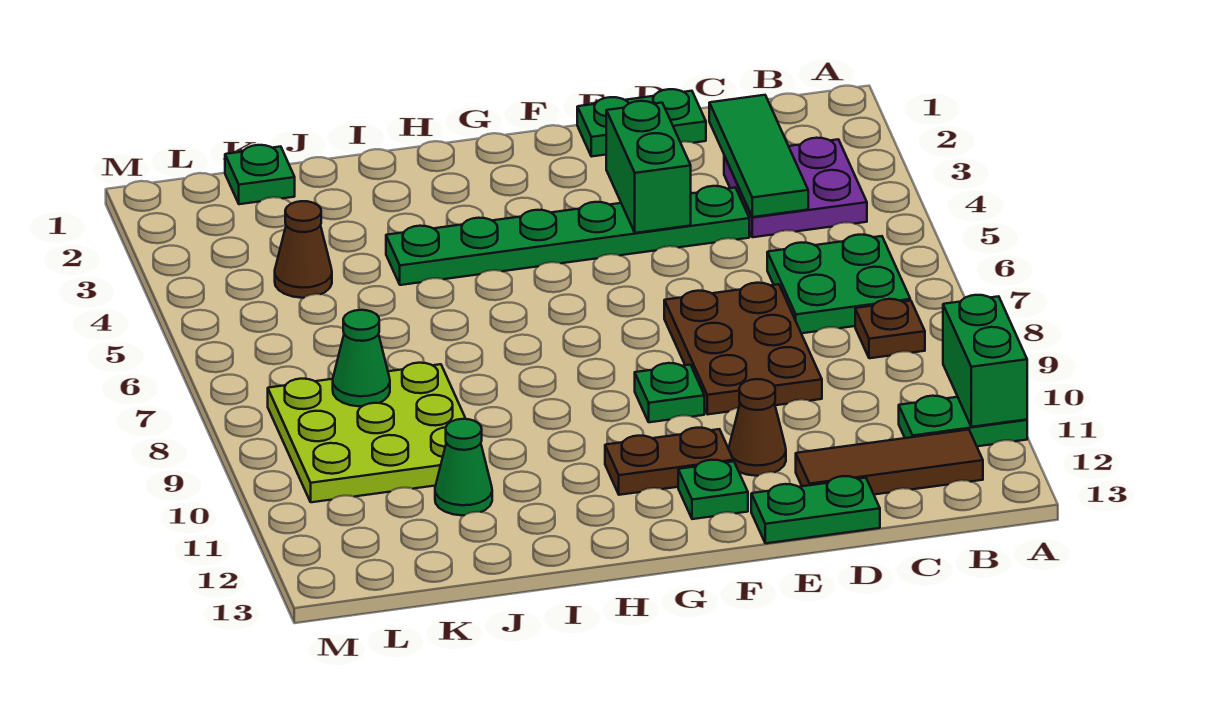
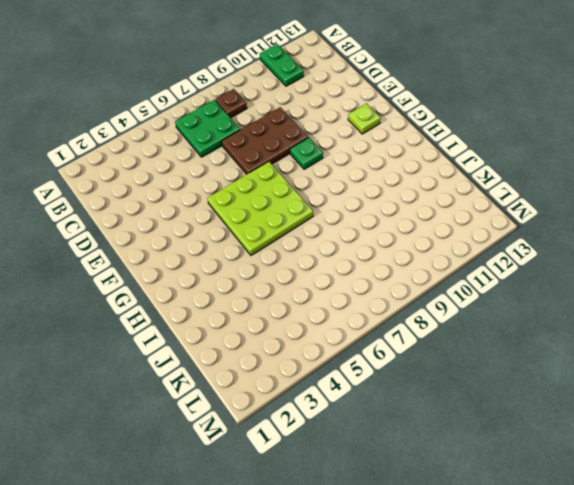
lime plate F5:H7 level 1 -> lime plate J8:L10 level 1
lime plate F12 level 1 -> green plate F12 level 1
none -> purple plate B3:C4 level 1
none -> brown tile B12:D12 level 1
none -> green plate D1:E1 level 1

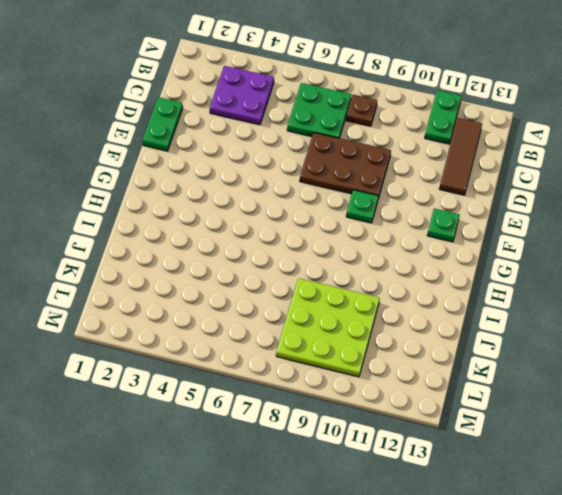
none -> green plate D4:I4 level 1
none -> green plate D13:E13 level 1
none -> brown cone E11 level 1

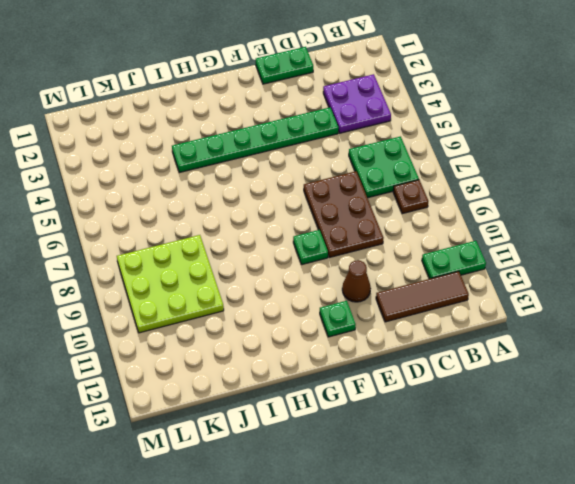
none -> green plate D13:E13 level 1
none -> brown plate F11:G11 level 1
none -> green cone J11 level 1

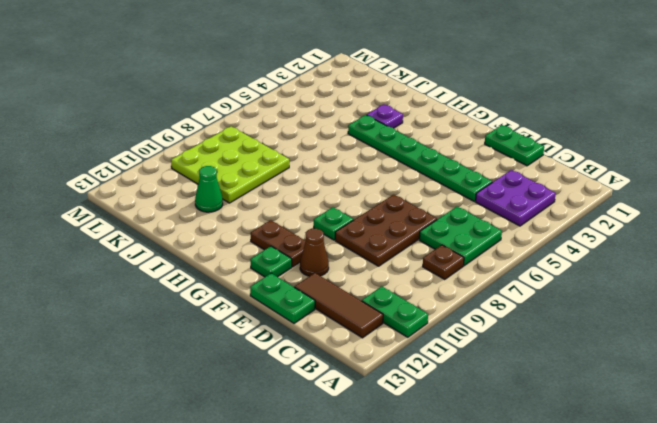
purple plate I3 level 1 -> none
none -> green plate K1 level 1
none -> brown cone K4 level 1
none -> green brick A10:A11 level 2

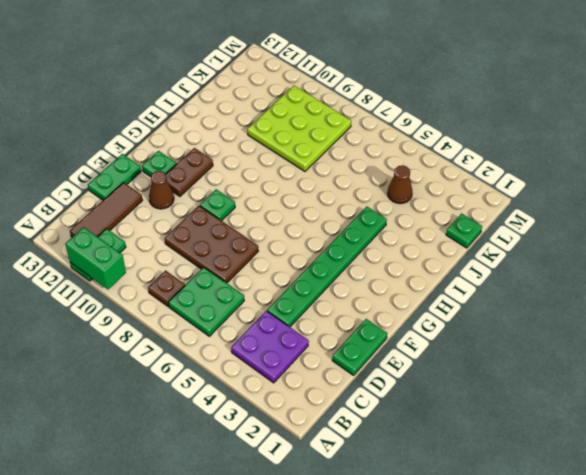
none -> green cone J11 level 1
none -> green tile C2:C4 level 2
none -> green brick E3:E4 level 2

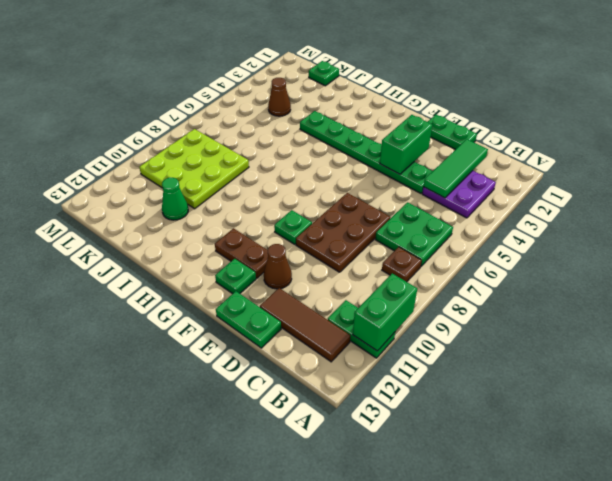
none -> green cone K8 level 2

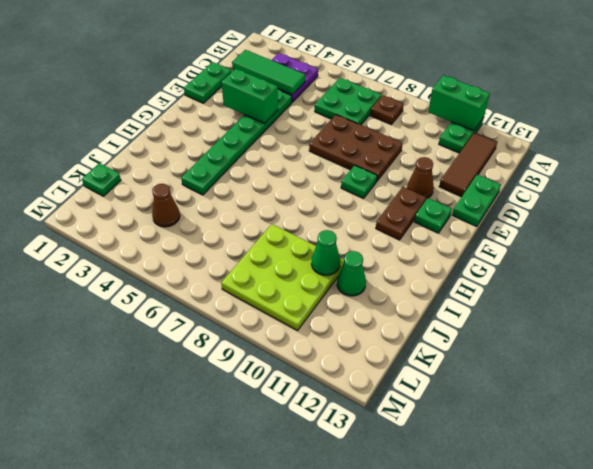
green cone J10 level 2 -> green cone K8 level 2

